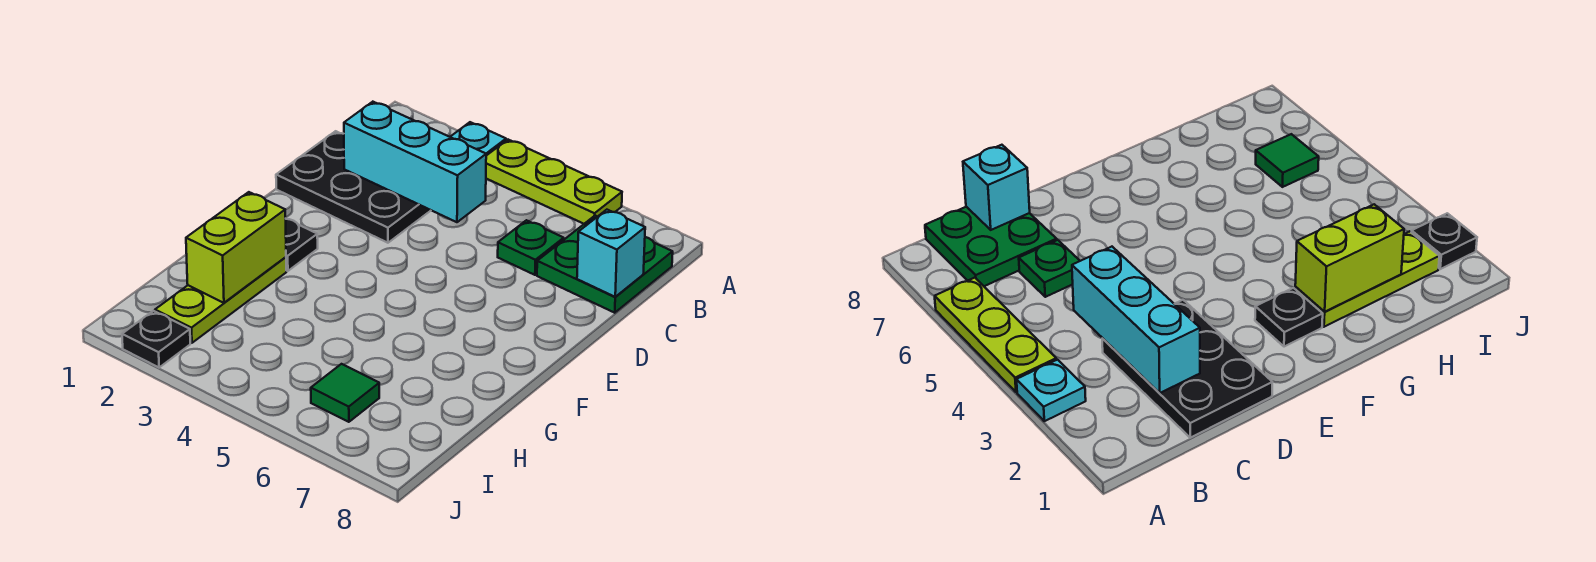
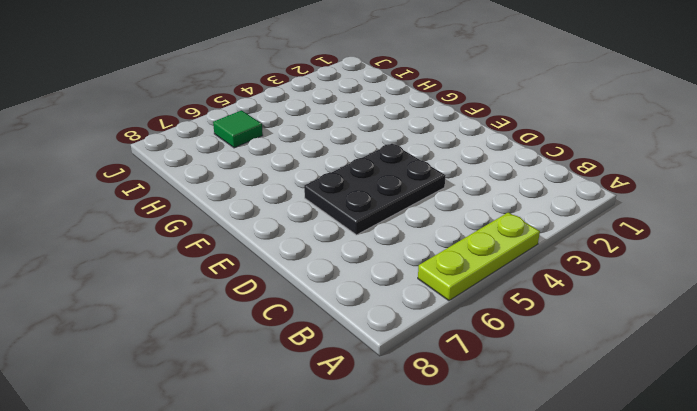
black plate D4:E6 level 1 -> black plate C1:D3 level 1
none -> cyan plate A3 level 1
none -> green plate B7:C8 level 1
none -> green plate C6 level 1

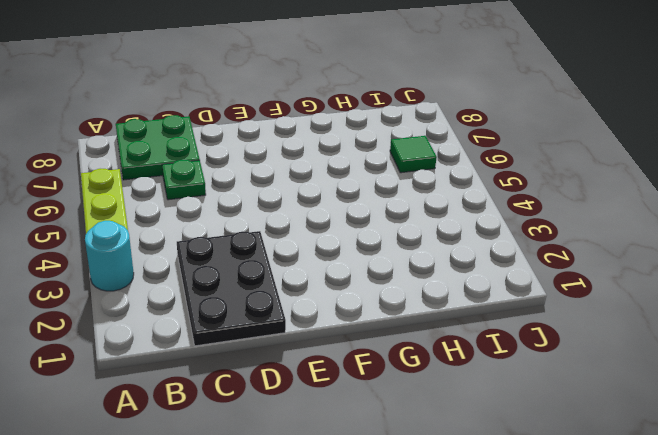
cyan round brick A3 level 1 -> cyan plate A3 level 1
none -> black plate F2 level 1
none -> lime plate G2:I2 level 1
none -> black plate J2 level 1

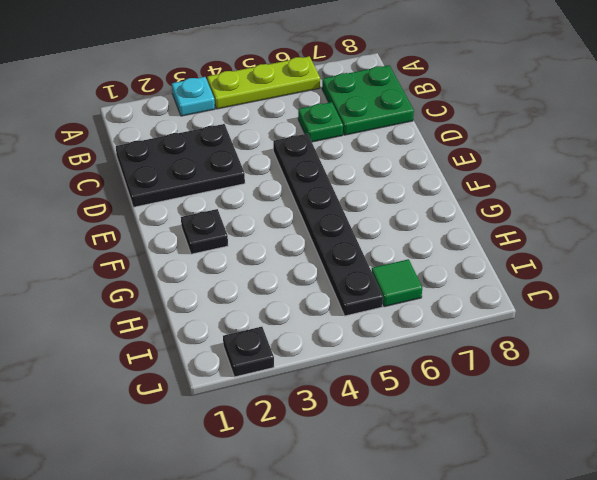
black plate D5:I5 level 1 -> none
none -> lime plate G2:I2 level 1
none -> cyan brick C2:C4 level 2
none -> cyan brick C8 level 2

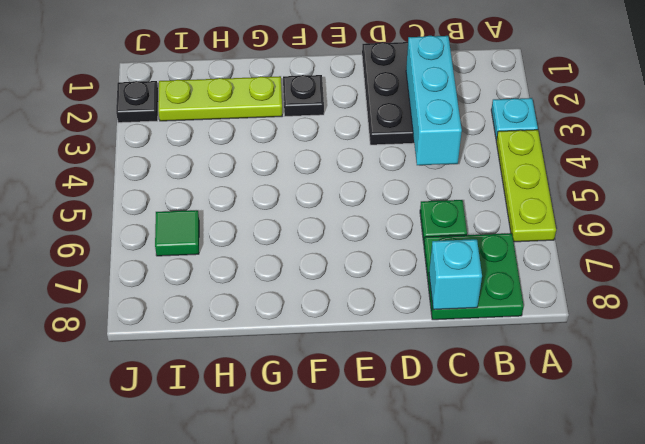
none -> lime brick G2:H2 level 2

